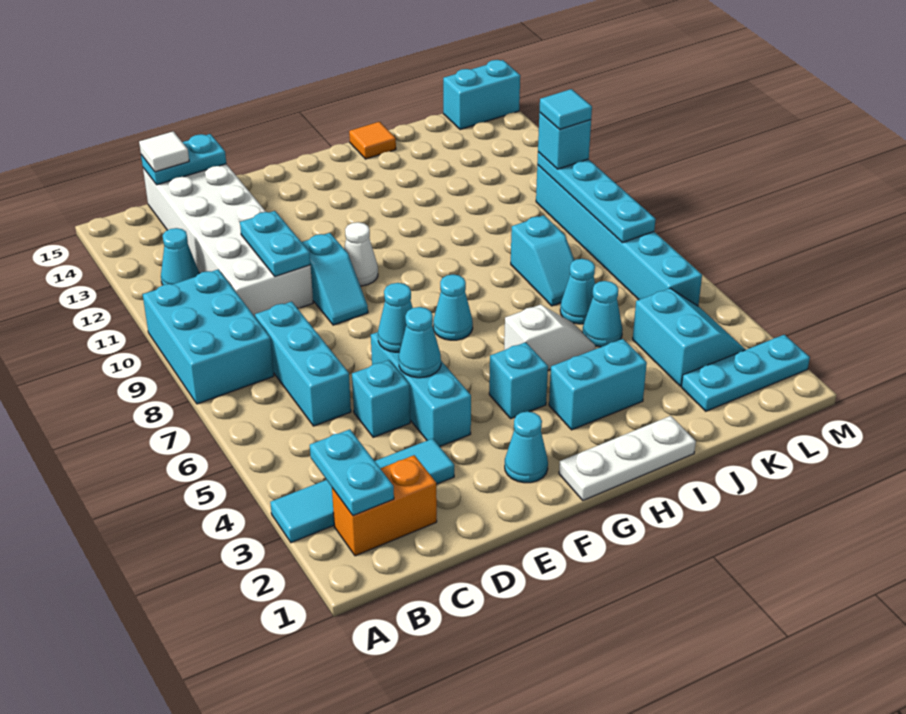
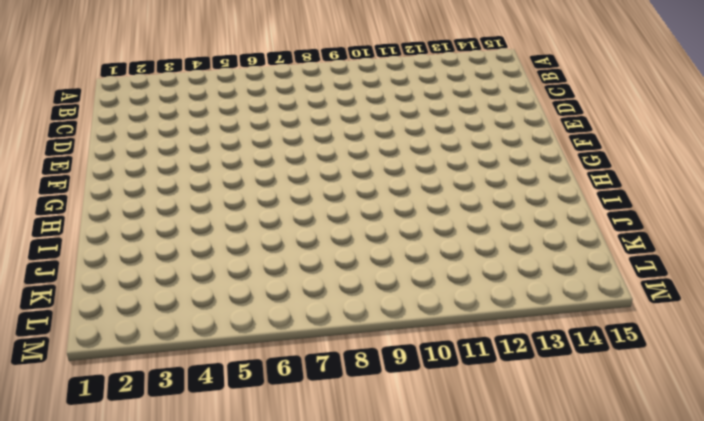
none -> cyan tile A3:D3 level 1
none -> cyan brick A8:B10 level 1
none -> orange brick B2:C2 level 1
none -> cyan cone B12 level 1

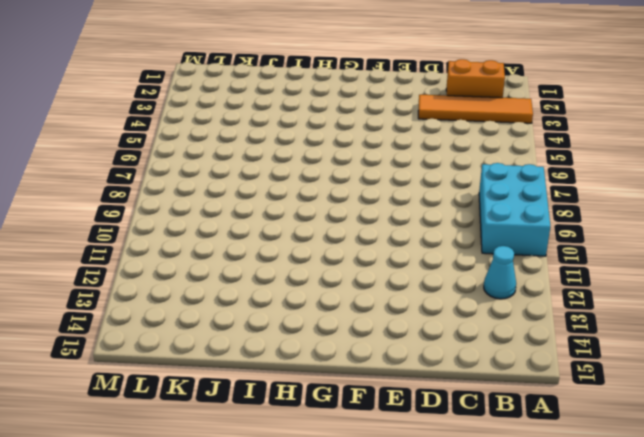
orange tile A3:D3 level 1 -> cyan tile A3:D3 level 1
none -> cyan brick C6:C8 level 1
none -> white brick C10:D15 level 1
none -> cyan brick D5 level 1
none -> cyan brick E4:E6 level 1

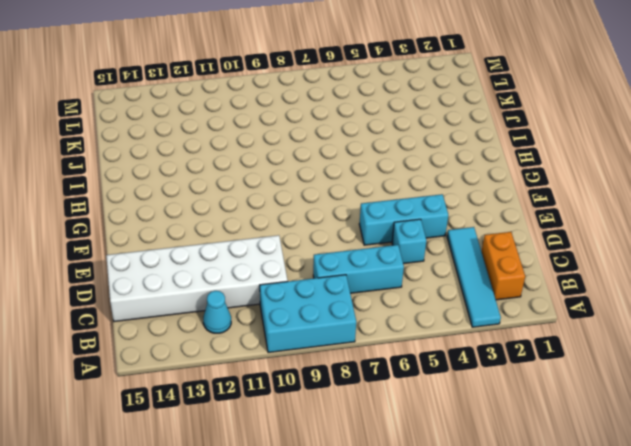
none -> cyan slope E9:E10 level 1 top 10
none -> cyan cone F2 level 1
none -> white cone F10 level 1
none -> white plate G1:I1 level 1

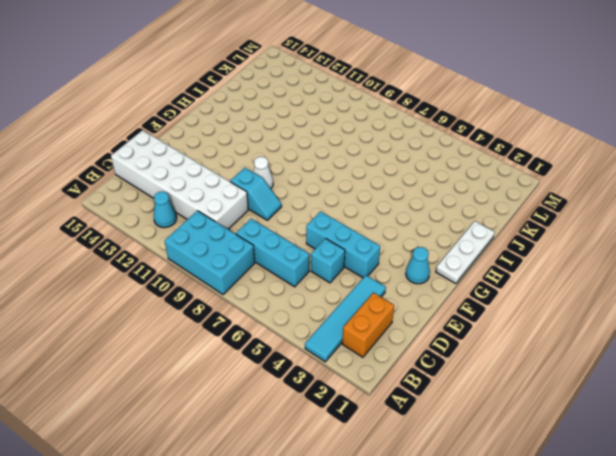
none -> cyan brick G4 level 1
none -> cyan cone G7 level 1
none -> cyan brick H3:I3 level 1
none -> white slope H5:I5 level 1 top H

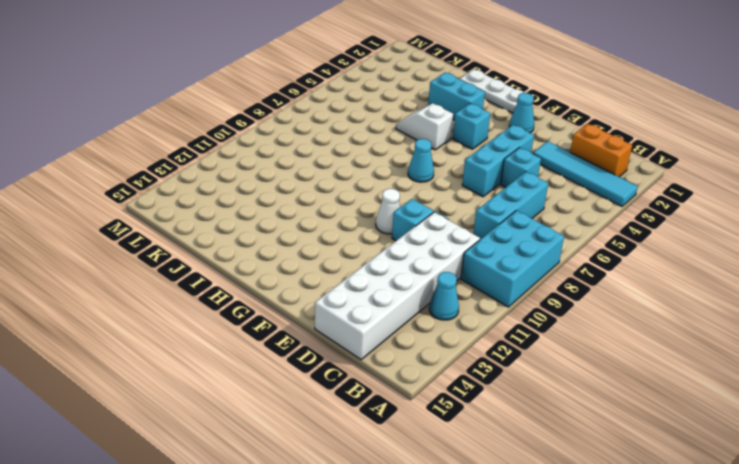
none -> orange tile I15 level 1
none -> cyan cone J5 level 1
none -> cyan cone J6 level 1
none -> cyan slope J7:J8 level 1 top 8

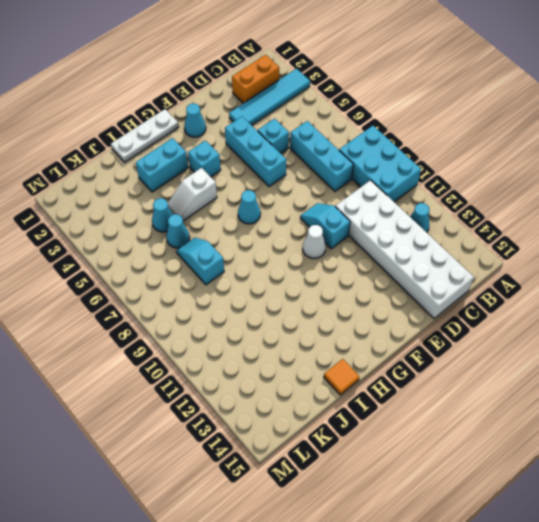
none -> cyan plate K2:M2 level 1
none -> cyan slope K3:L4 level 1 top K
none -> cyan brick L5:L10 level 1
none -> cyan brick L15:M15 level 1

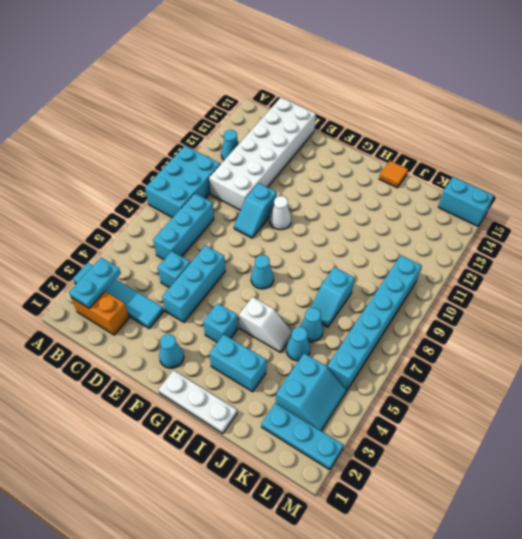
none -> cyan plate C15:D15 level 2
none -> cyan plate D10:D11 level 2
none -> cyan cone E5 level 2
none -> cyan cone E6 level 2

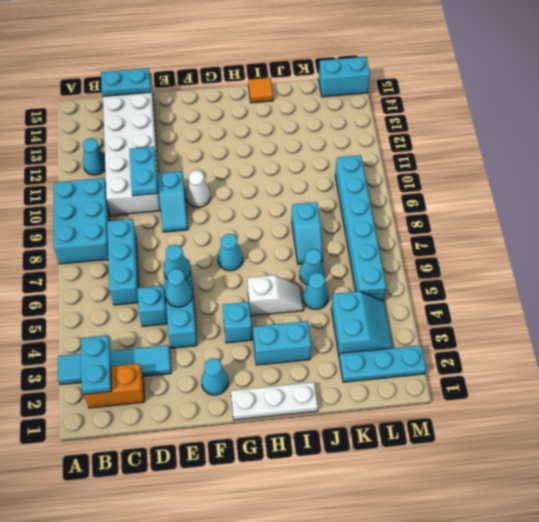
none -> cyan plate L7:L10 level 2
none -> white tile C15 level 3
none -> cyan brick L10 level 3
none -> cyan tile L10 level 4

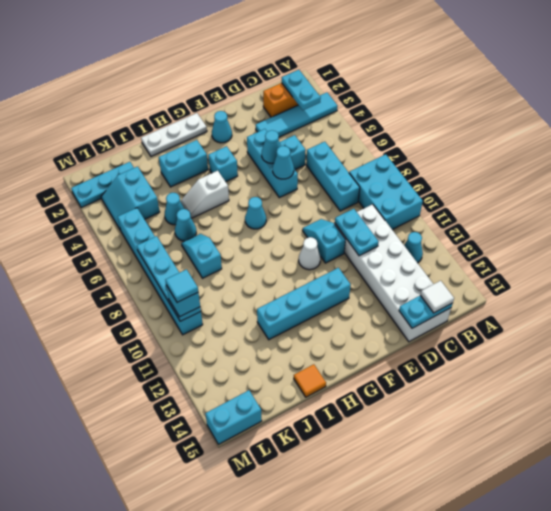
cyan brick F12:I12 level 1 -> none

